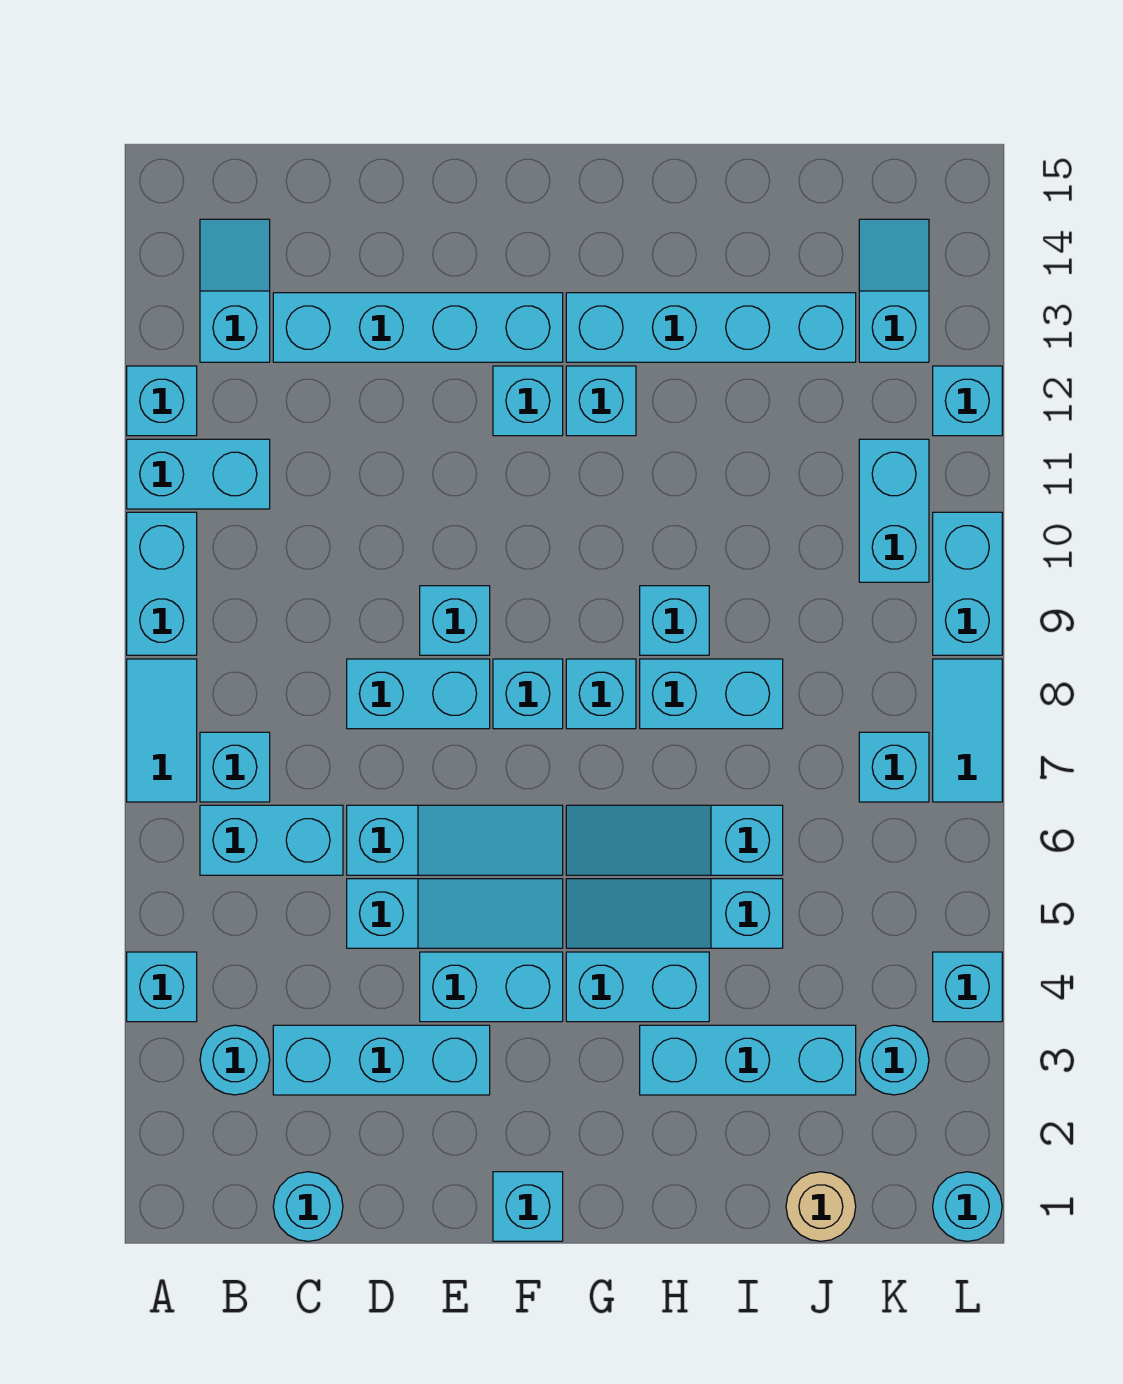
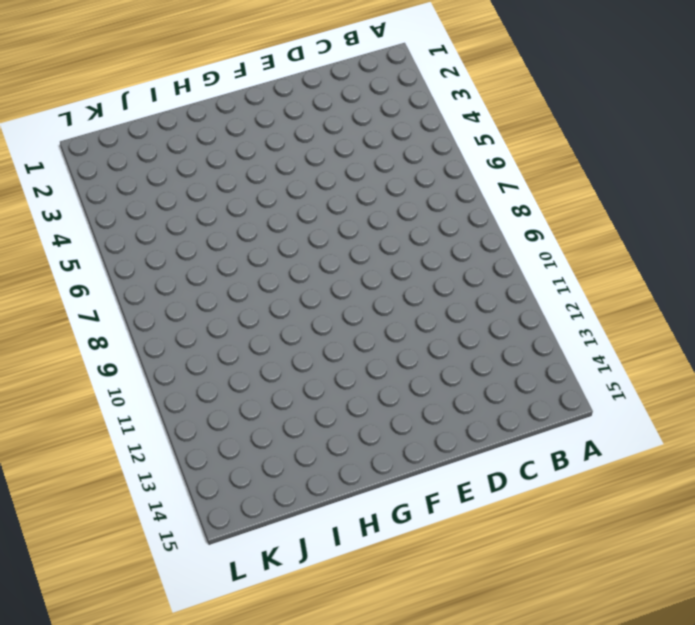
none -> cyan brick A4 level 1
none -> cyan tile A7:A8 level 1
none -> cyan brick A9:A10 level 1
none -> cyan brick A11:B11 level 1

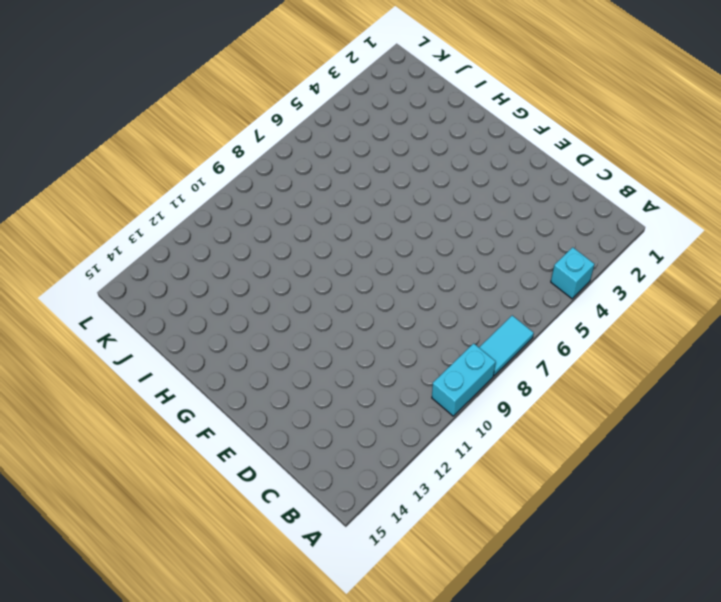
none -> cyan brick A11:B11 level 1
none -> cyan brick A12 level 1
none -> cyan round brick B3 level 1
none -> cyan brick B6:C6 level 1

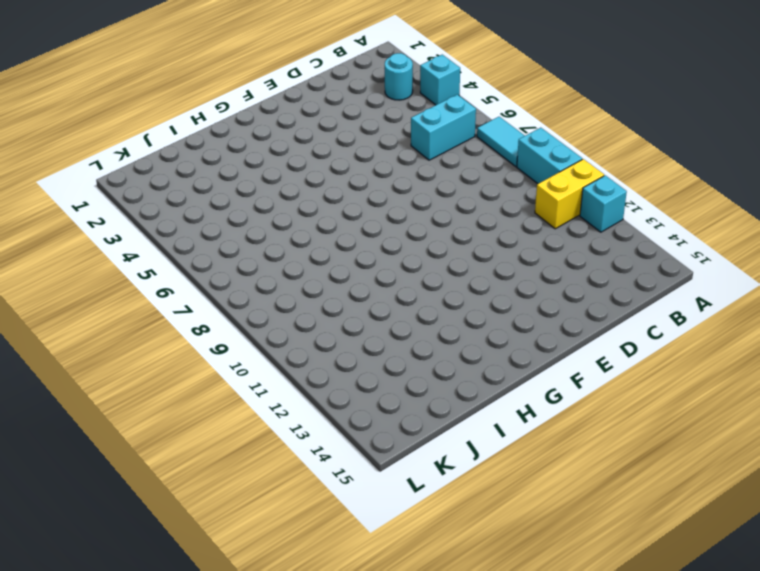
yellow brick A11:B11 level 1 -> cyan brick A11:B11 level 1
none -> cyan brick B7 level 1
none -> cyan slope B13:B14 level 1 top 13
none -> cyan round brick C1 level 1
none -> cyan brick C3:E3 level 1

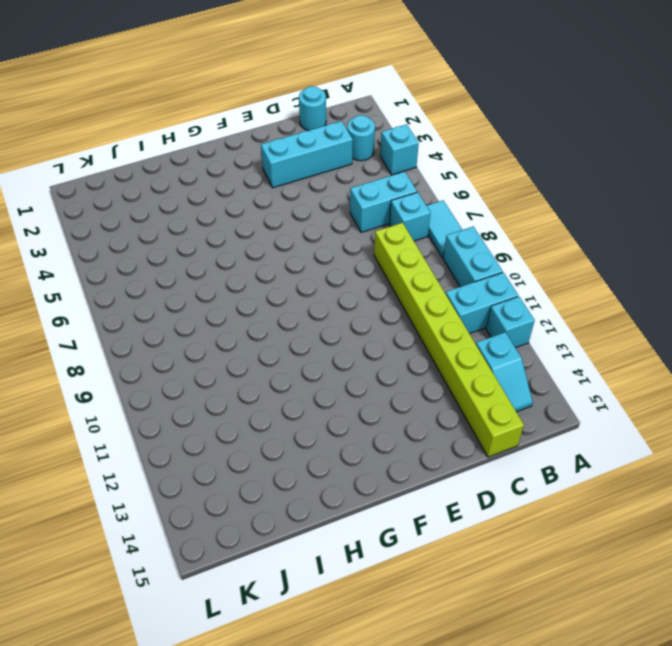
lime brick C8:C15 level 1 -> cyan brick C13:F13 level 1
none -> cyan slope D5:F5 level 1 top D
none -> cyan slope D6:F6 level 1 top D
none -> cyan brick D8:E8 level 1
none -> cyan brick E4:F4 level 1

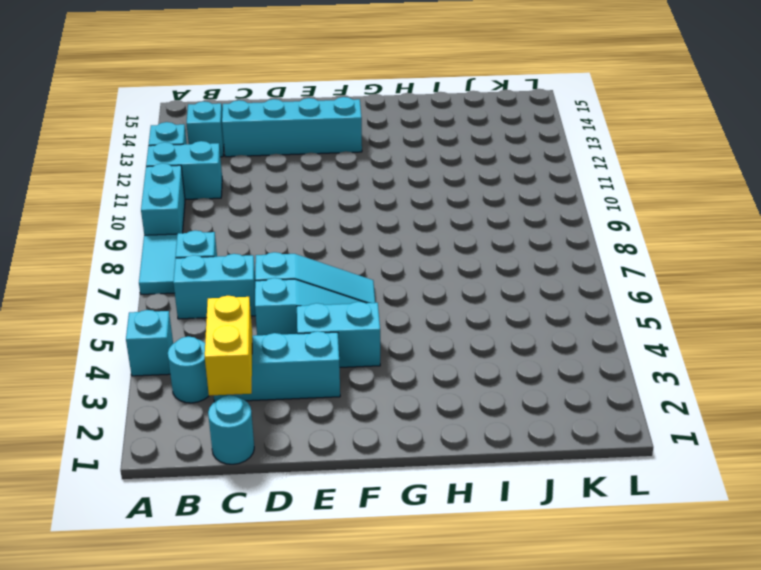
yellow brick C2:C3 level 2 -> none
none -> cyan brick D8:E8 level 1
none -> cyan brick E9 level 1
none -> cyan brick F1 level 1
none -> cyan brick F8 level 1

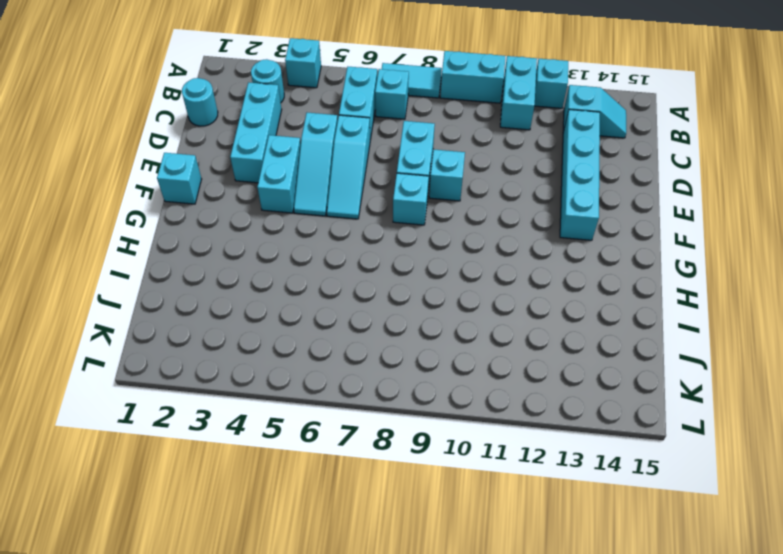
none -> cyan brick F12 level 1
none -> cyan brick G4:H4 level 1
none -> cyan slope G5:I5 level 1 top I
none -> cyan slope G6:I6 level 1 top I

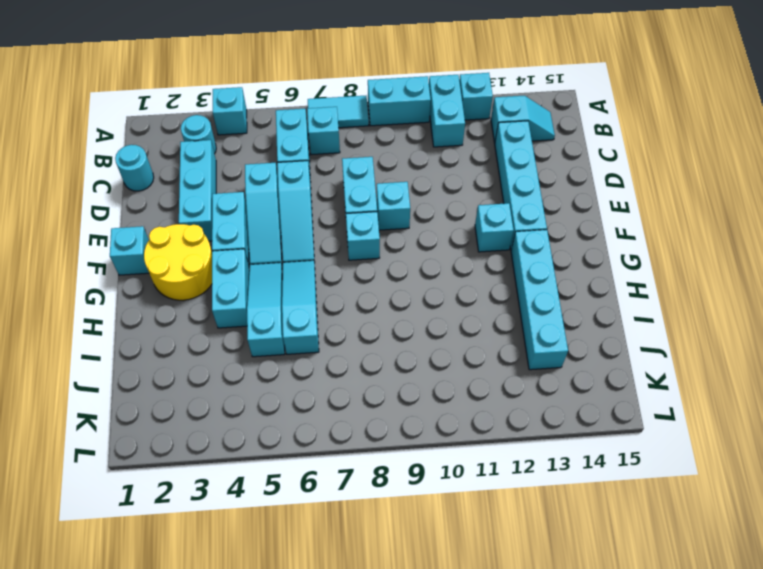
yellow round brick F2:G3 level 1 -> none
none -> cyan brick G8 level 1
none -> cyan brick G12 level 1
none -> cyan brick H3:J3 level 1
none -> cyan brick H8:I8 level 1

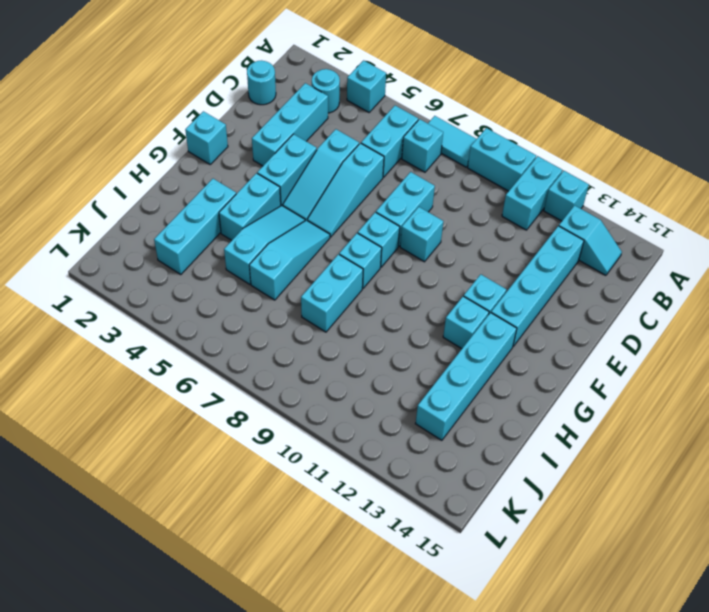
none -> cyan brick H9 level 1
none -> tan round brick J1 level 1
none -> cyan round brick K3 level 1
none -> cyan brick K7 level 1

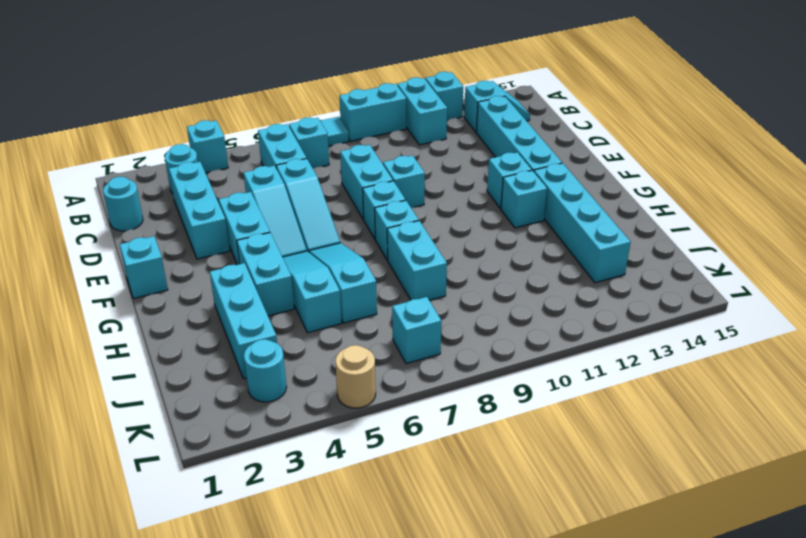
tan round brick L5 level 1 -> tan round brick J1 level 1
none -> cyan brick H9 level 1
none -> cyan brick K10:K11 level 1
none -> cyan slope K13:K14 level 1 top 13
none -> cyan round brick L1 level 1

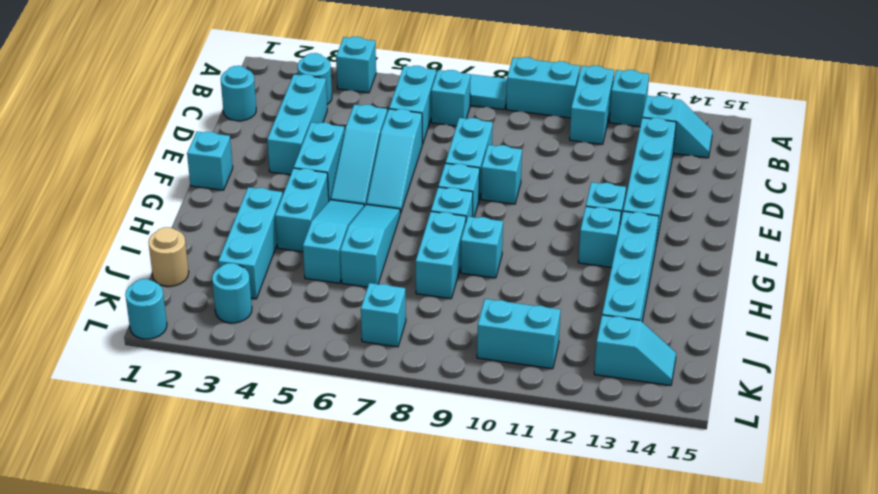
none -> cyan brick L4 level 1
none -> cyan tile L7:L8 level 1
none -> cyan brick L9:L10 level 1
none -> cyan brick L12 level 1

